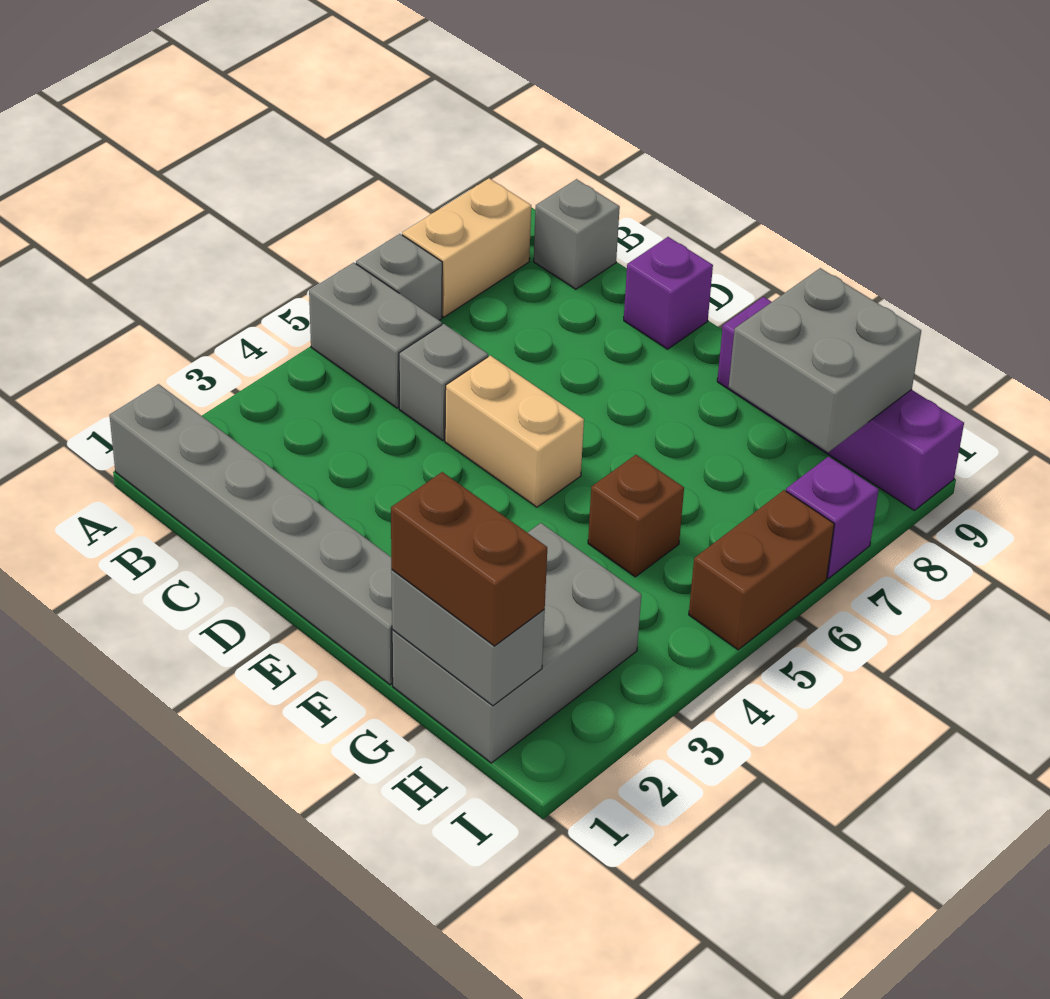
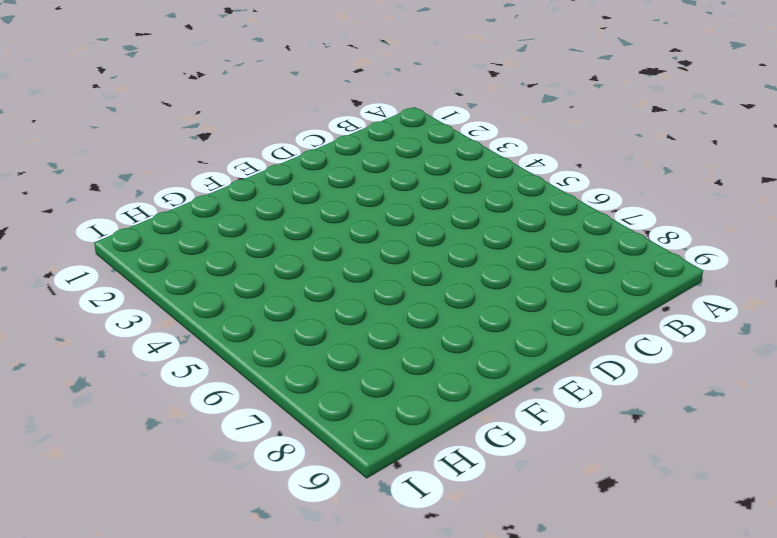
none -> grey brick A1:F1 level 1
none -> grey brick A5:B5 level 1
none -> grey brick A6 level 1

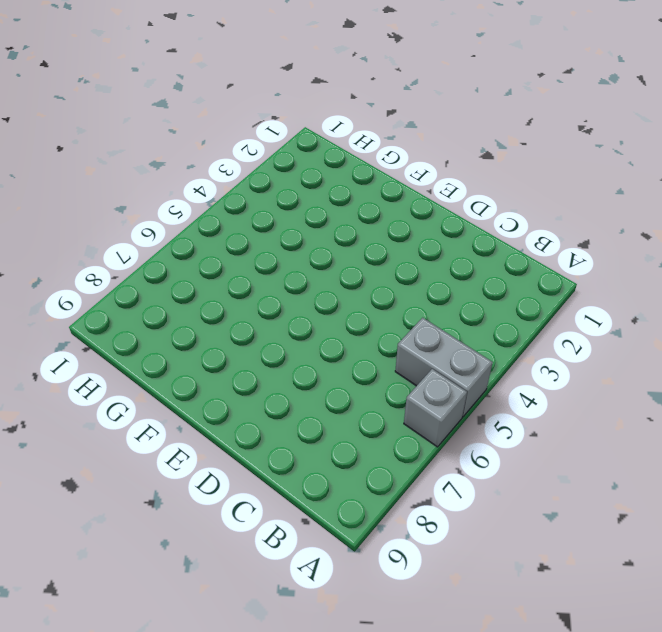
none -> grey brick A1:F1 level 1
none -> tan brick A7:A8 level 1
none -> grey brick B9 level 1

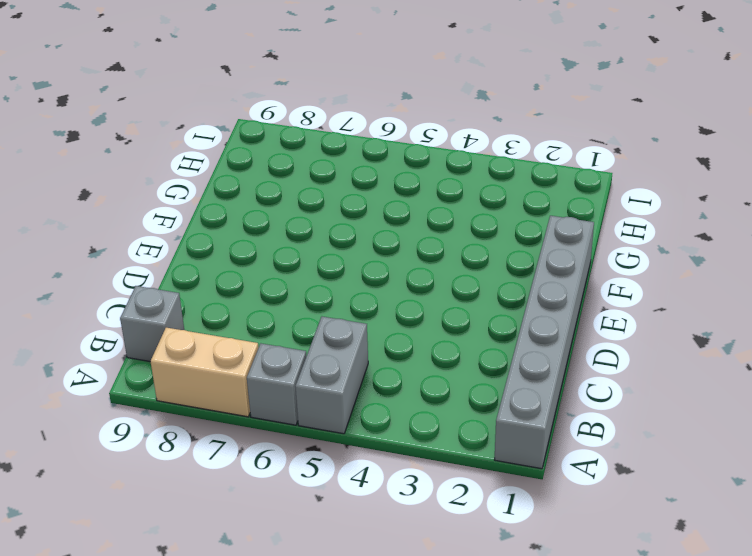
none -> grey brick C5 level 1
none -> tan brick D5:E5 level 1
none -> purple brick D9 level 1

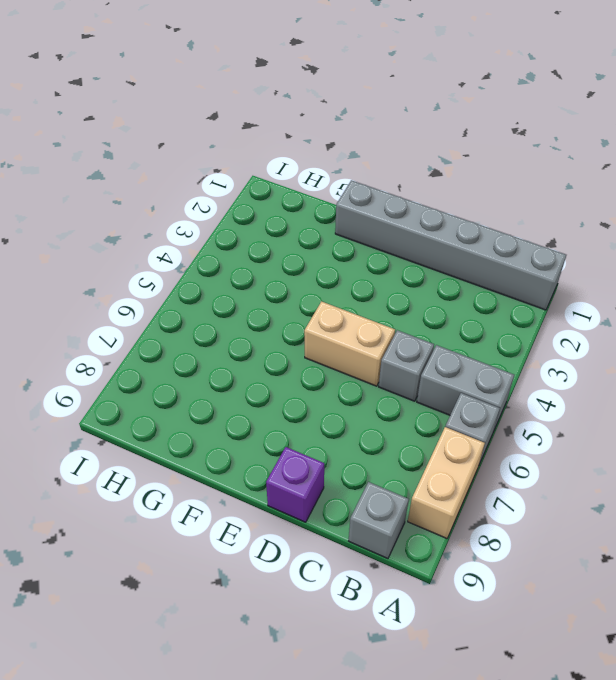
none -> purple brick F9:I9 level 1
none -> grey brick G1:H3 level 1
none -> brown brick G5 level 1

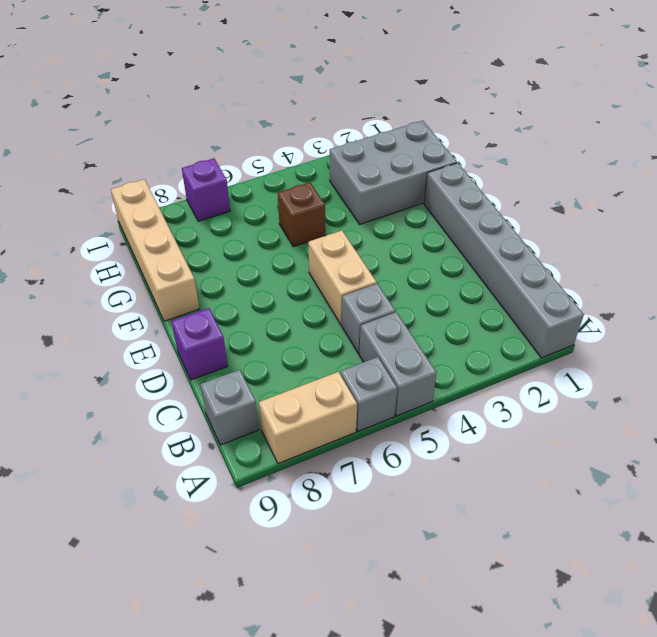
tan brick F9:I9 level 1 -> purple brick F9:I9 level 1
none -> brown brick I5:I6 level 1
none -> grey brick G1:H1 level 2
none -> grey brick G8:H9 level 2

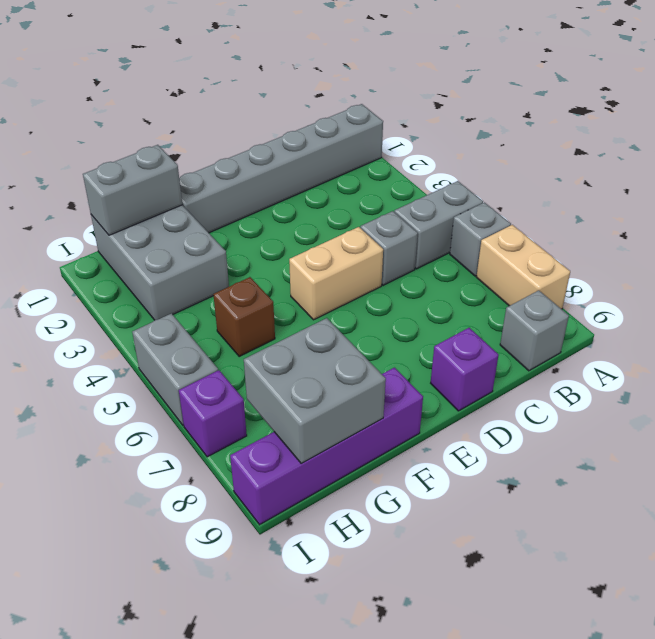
grey brick I5:I6 level 1 -> brown brick I5:I6 level 1
none -> brown brick G1:H1 level 3

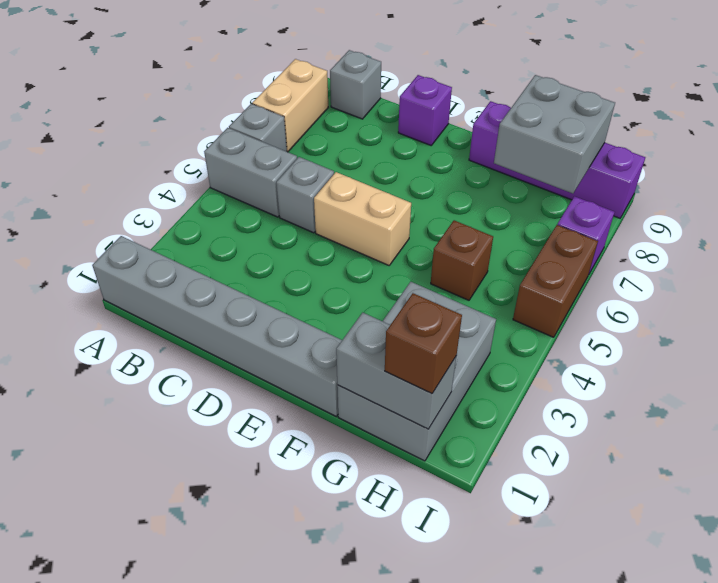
brown brick H1 level 3 -> brown brick G1:H1 level 3

